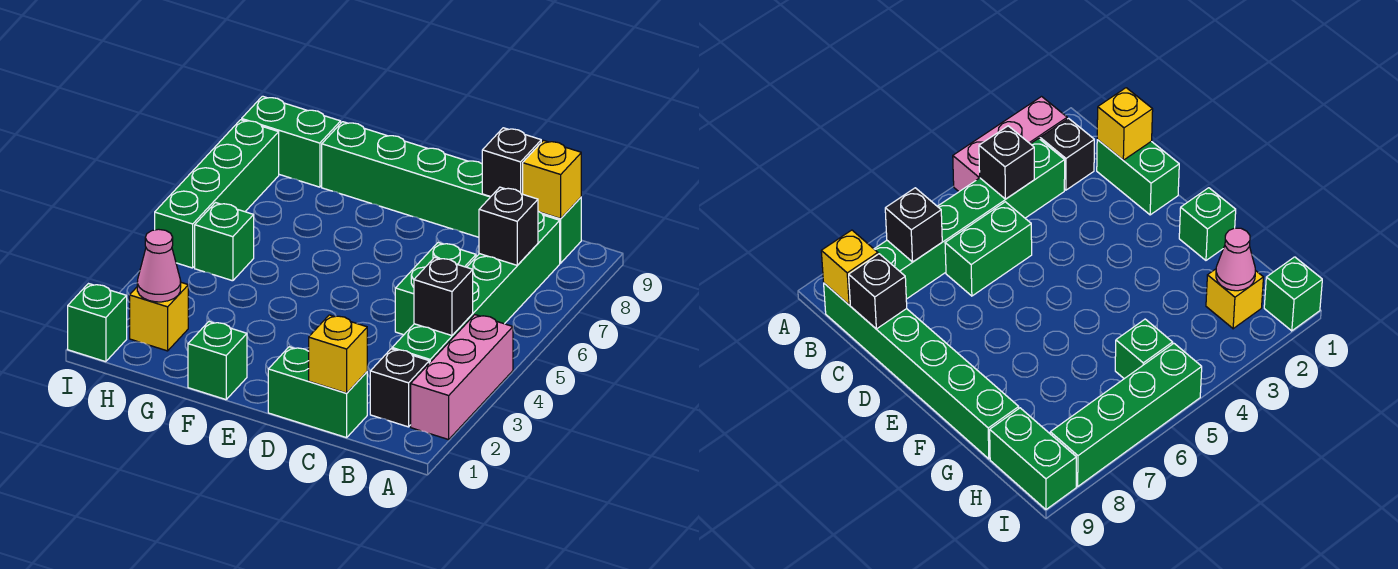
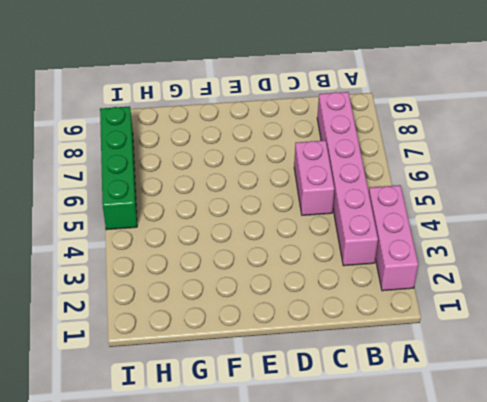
pink brick B3:B8 level 1 -> green brick B3:B8 level 1
pink brick C5:C6 level 1 -> green brick C5:C6 level 1
none -> black brick B2 level 1
none -> green brick B9:G9 level 1
none -> green brick C1:D1 level 1

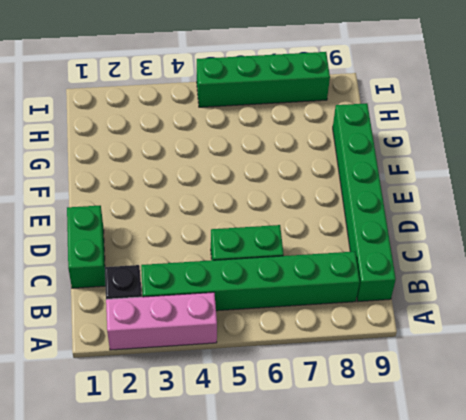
none -> green brick F1 level 1
none -> yellow brick H2 level 1
none -> green brick H5 level 1

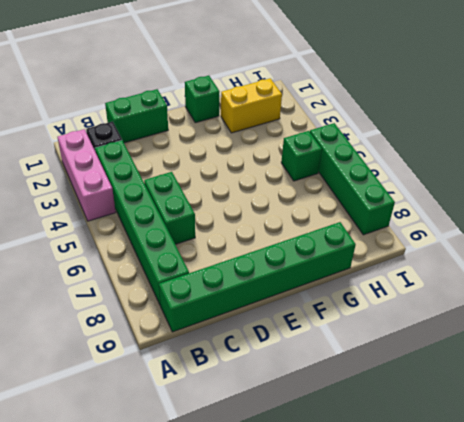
yellow brick G2:H2 level 1 -> yellow brick H2 level 1
none -> green brick H9:I9 level 1
none -> green brick I1 level 1
none -> black brick B4 level 2

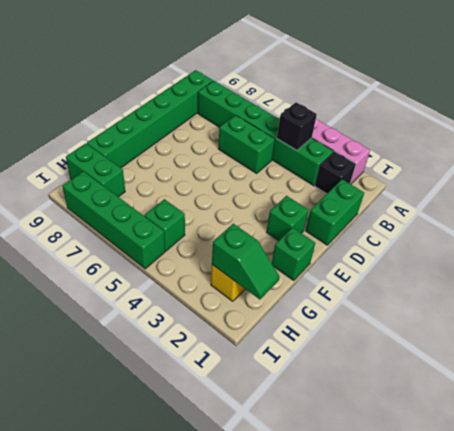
green brick E2 level 1 -> green brick I1 level 1
green slope H1:H2 level 2 top 2 -> pink cone H2 level 2
green brick H8:H9 level 1 -> green brick H9:I9 level 1
none -> black brick B7 level 2
none -> yellow brick B9 level 2
none -> yellow brick C1 level 2

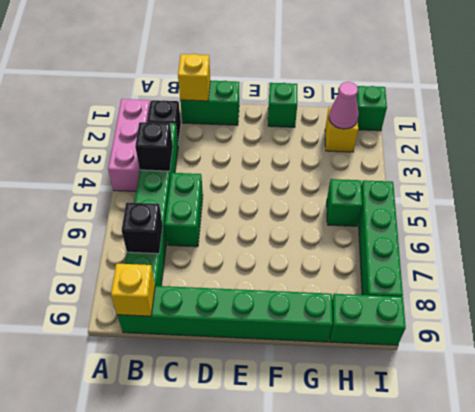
none -> black brick C9 level 2

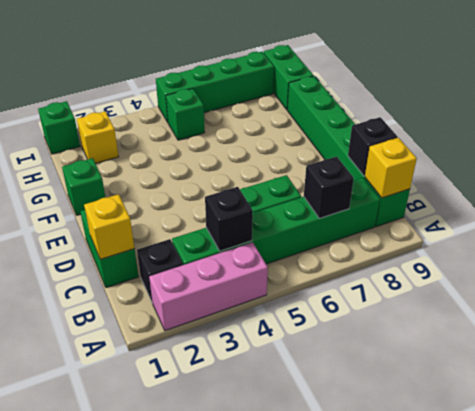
none -> pink cone H2 level 2

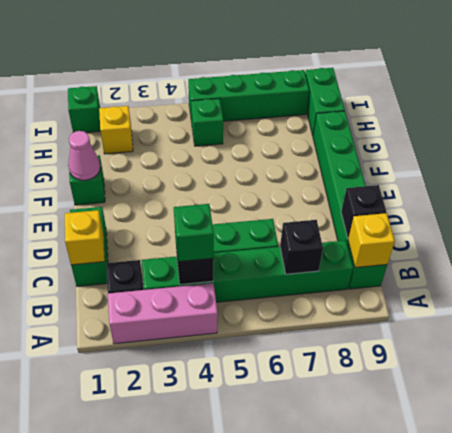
green brick B4 level 3 -> none
pink cone F1 level 2 -> pink cone H2 level 2

